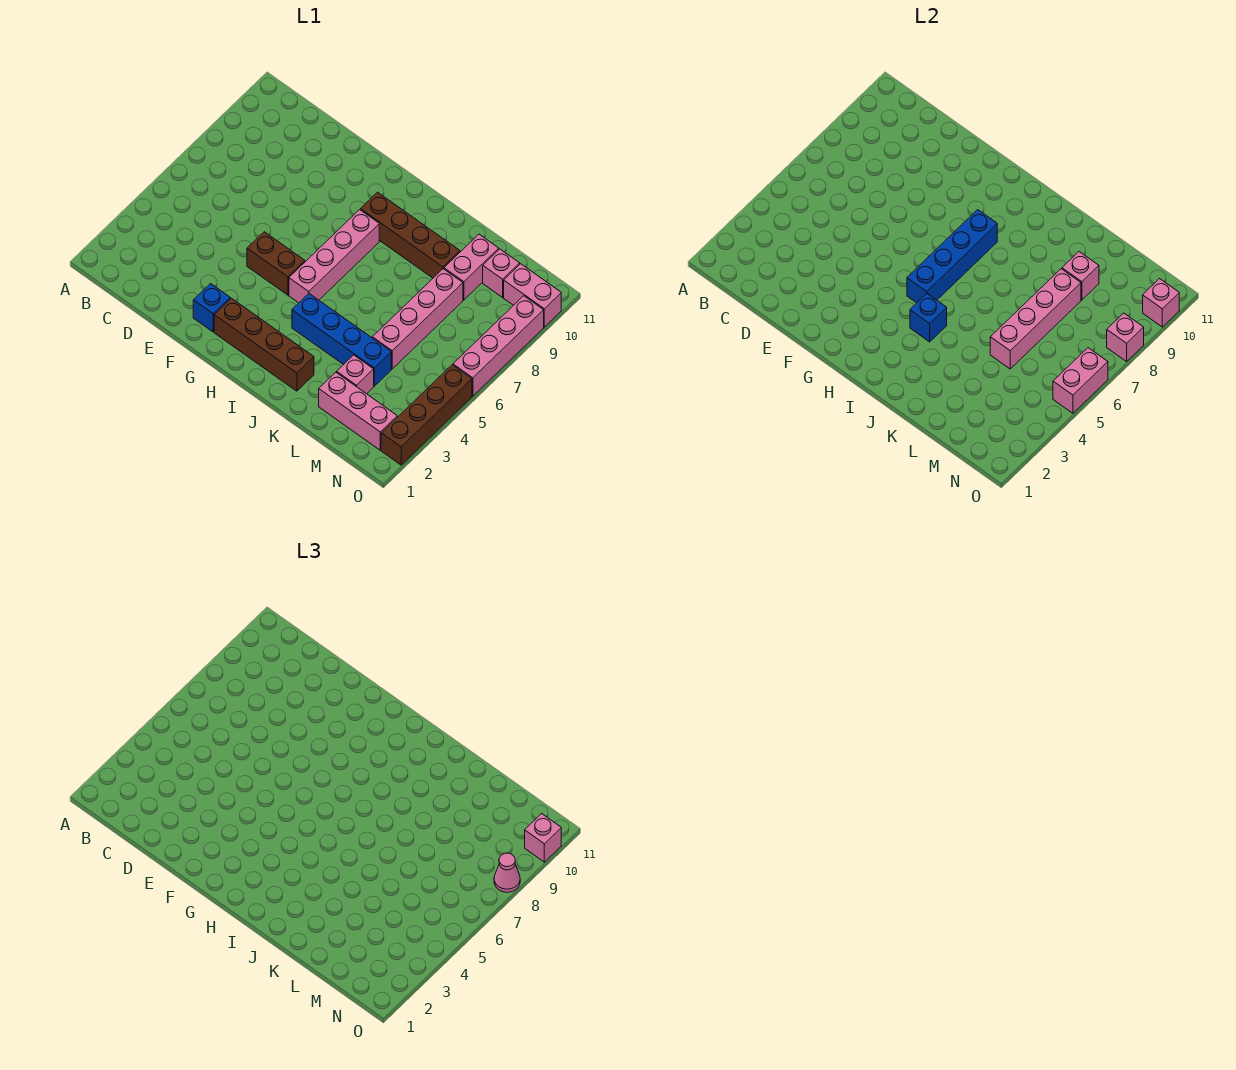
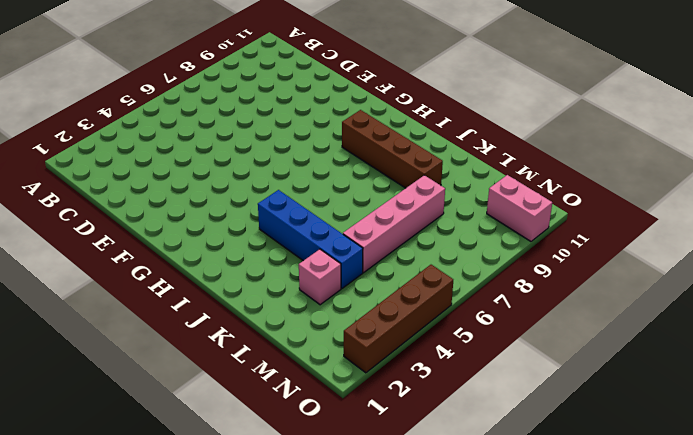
none -> blue brick F2 level 1
none -> brown brick F5:G5 level 1
none -> brown brick G2:J2 level 1

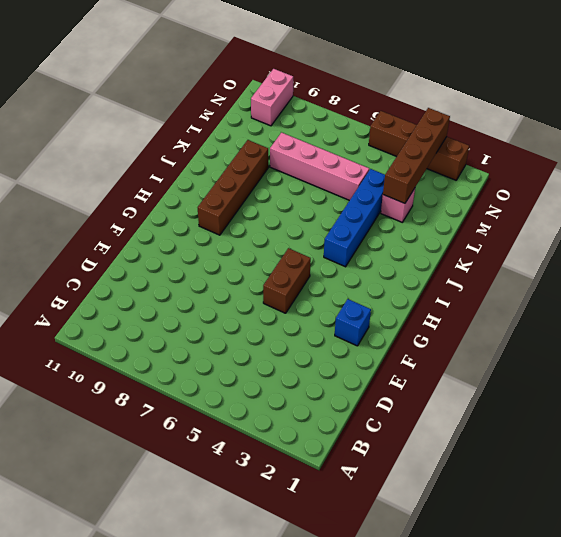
brown brick L3:O3 level 2 -> brown brick G2:J2 level 1
none -> pink brick H5:H8 level 1
none -> pink brick L2:N2 level 1
none -> pink brick L9:L10 level 1

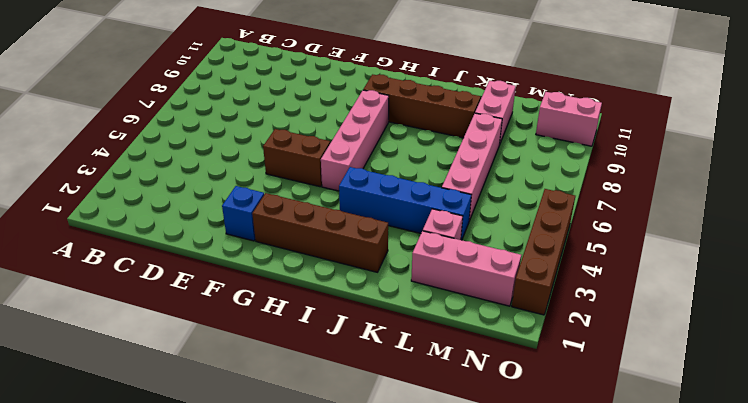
none -> pink brick M10 level 1
none -> pink brick O6:O9 level 1
none -> blue brick H5:H8 level 2

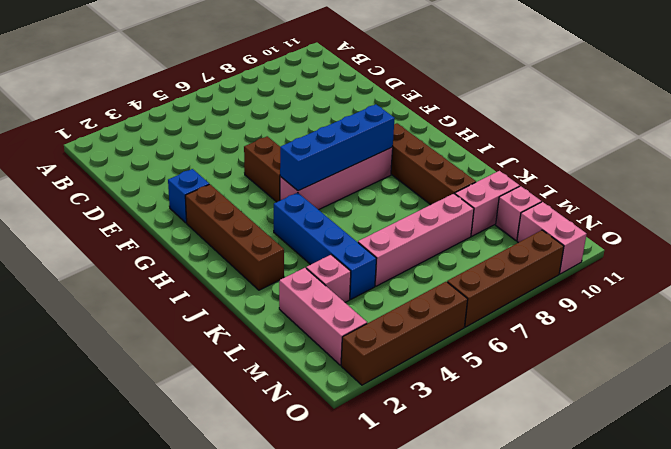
brown brick O6:O9 level 1 -> pink brick O6:O9 level 1
none -> blue brick I4 level 2
none -> pink brick L5:L8 level 2
none -> pink brick L9 level 2

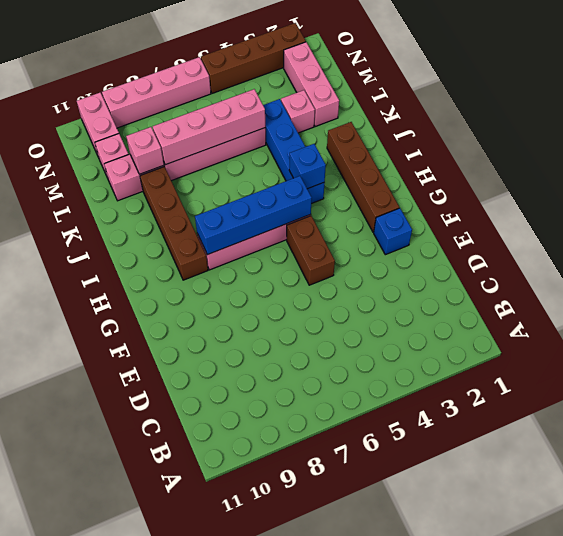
none -> pink brick O5:O6 level 2
none -> pink brick O8 level 2
none -> pink brick O10 level 2

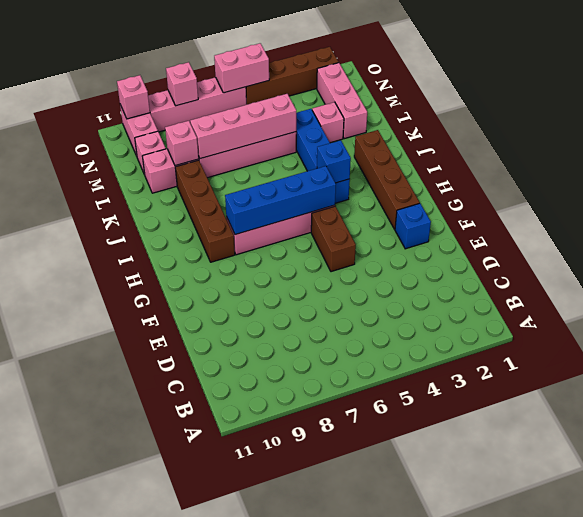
none -> pink cone O8 level 3
none -> pink brick O10 level 3

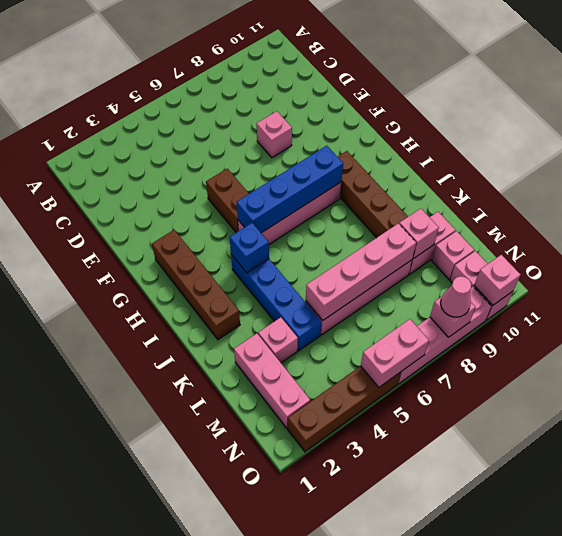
pink brick E8 level 1 -> pink brick O10 level 3
none -> blue brick F2 level 1

